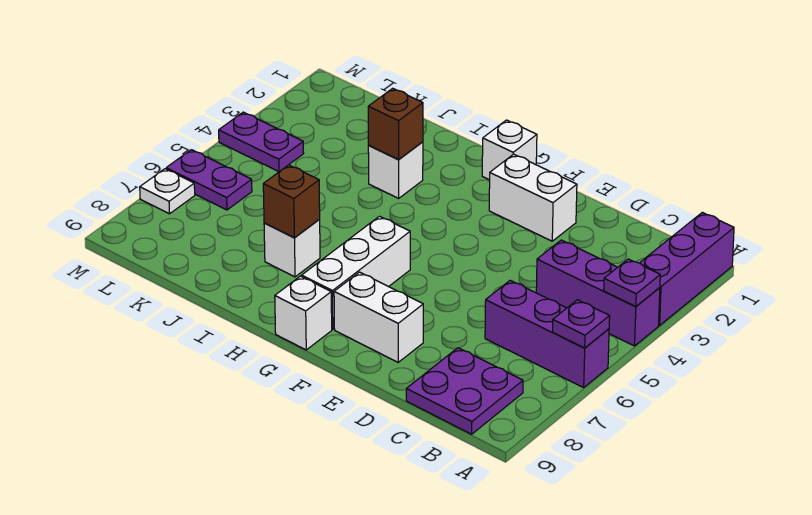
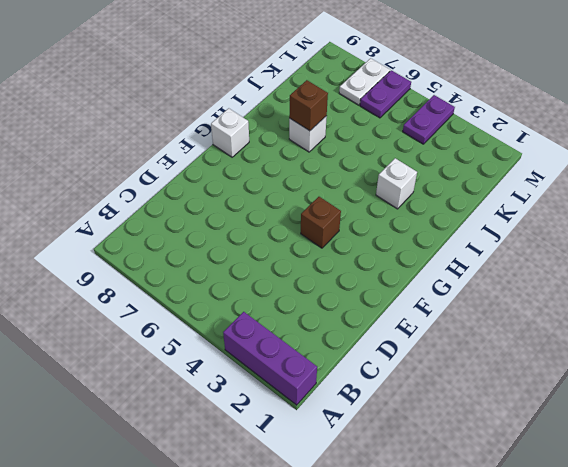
brown brick F4 level 1 -> brown brick I3 level 2
white plate L7:M7 level 1 -> white plate M7 level 1
none -> purple brick A4:C4 level 1
none -> purple brick A6:C6 level 1
none -> purple plate B8:C9 level 1

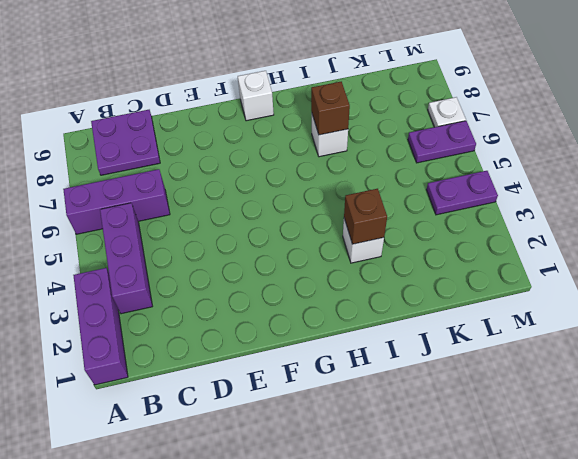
purple brick B3:B5 level 1 -> purple brick A4:C4 level 1
none -> white brick E2:F2 level 1
none -> white brick E8:F8 level 1
none -> white brick G1 level 1

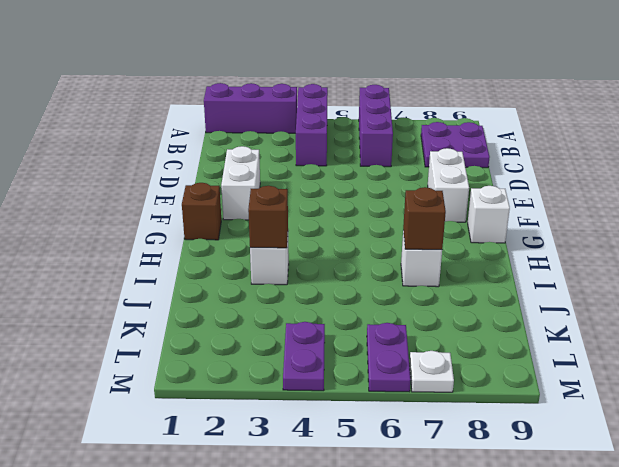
brown brick G1 level 1 -> white brick G1 level 1
none -> white brick G6:G8 level 1
none -> purple plate A4 level 2
none -> purple plate A6 level 2

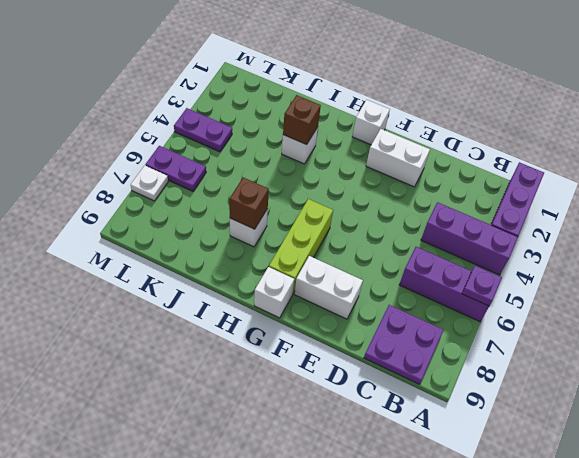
lime brick G6:G8 level 1 -> white brick G6:G8 level 1
none -> purple plate A4 level 2

